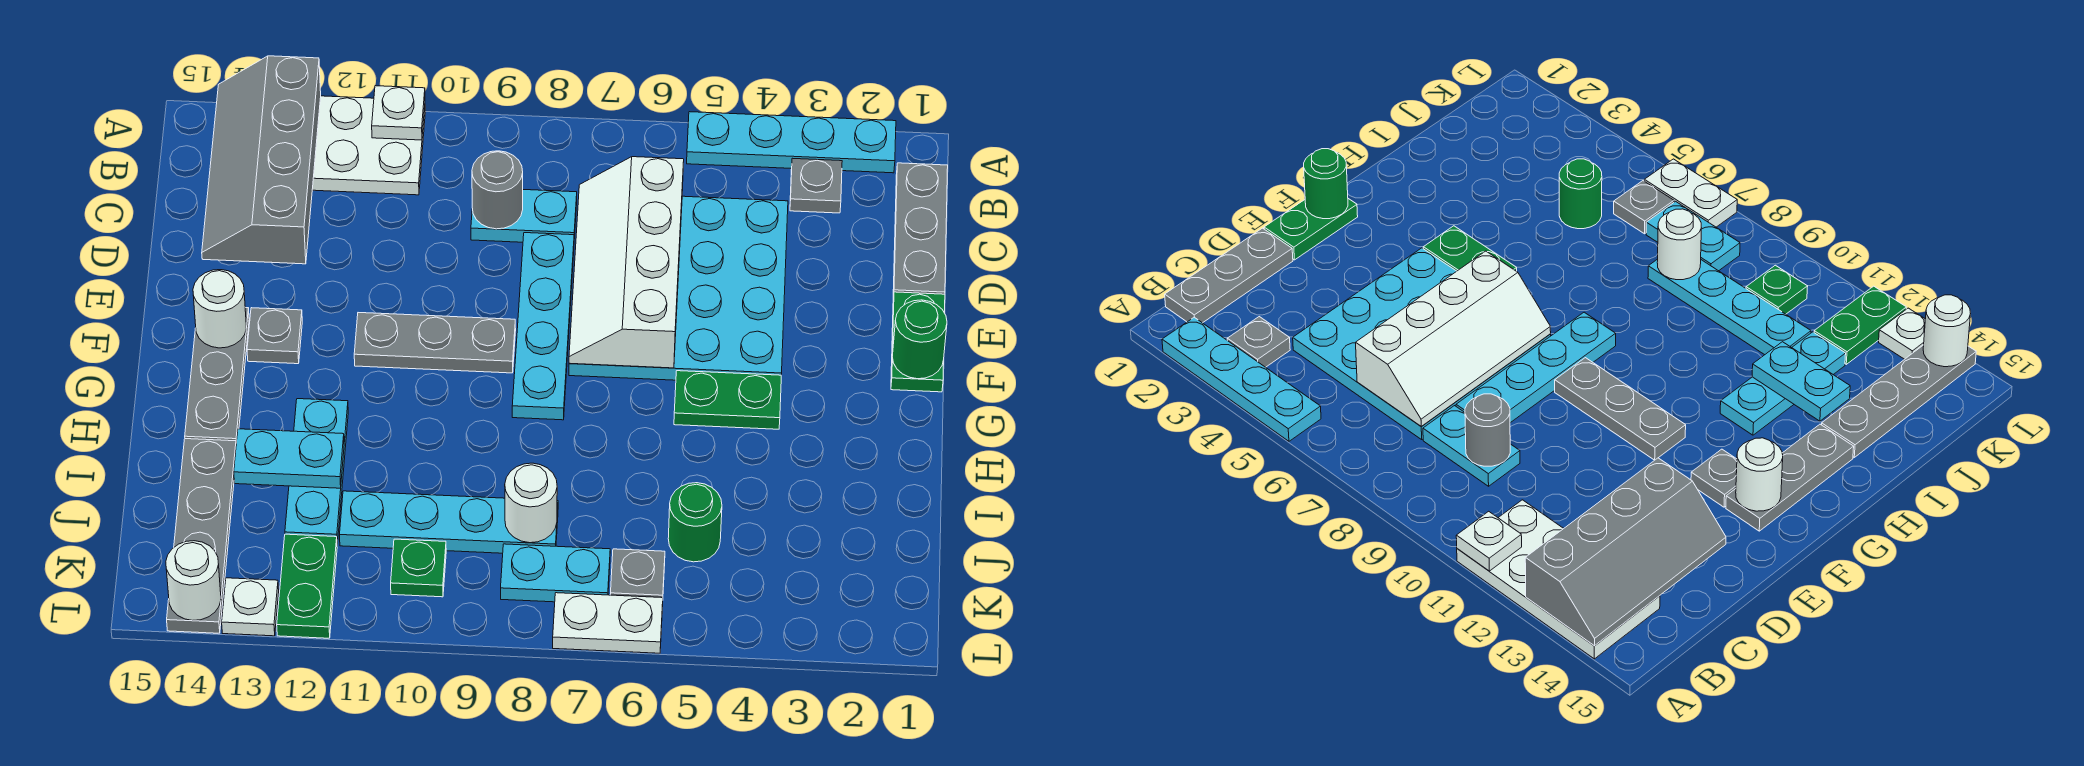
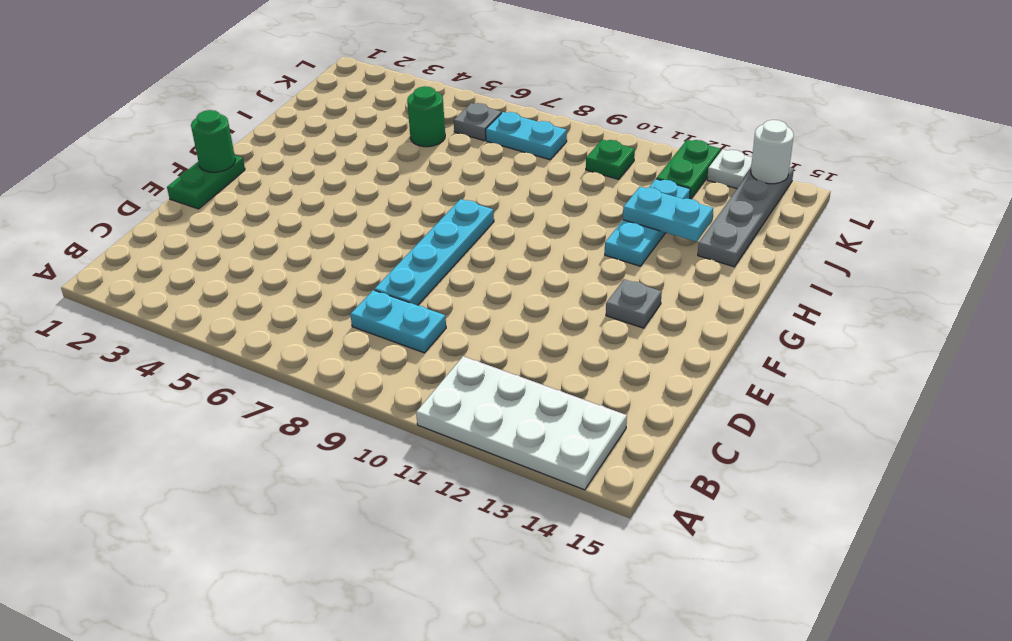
none -> cyan plate A2:A5 level 1
none -> grey plate B1:D1 level 1
none -> grey plate B3 level 1
none -> cyan plate C4:F7 level 1

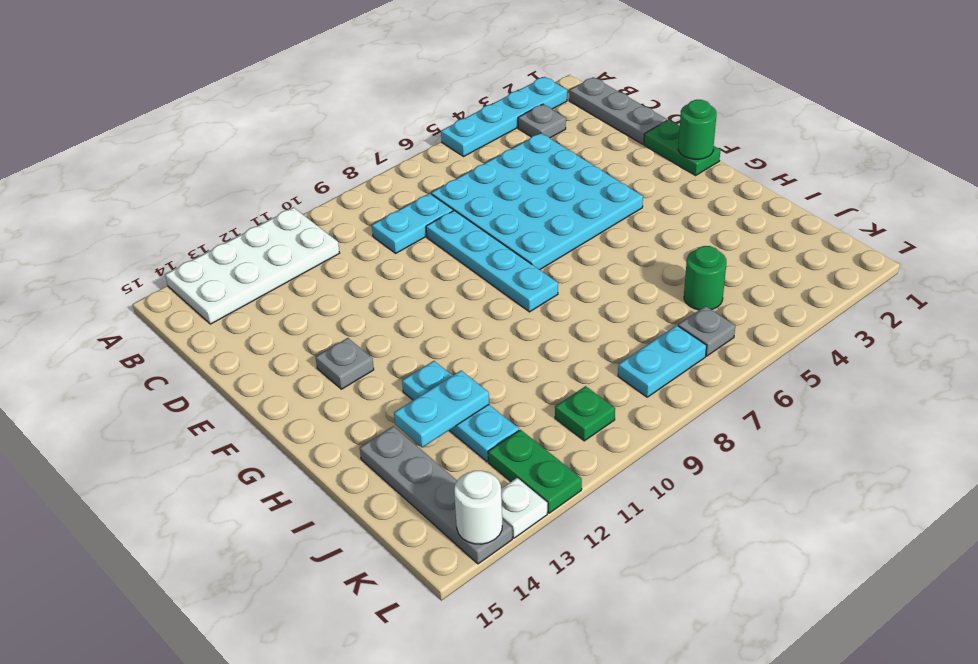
none -> grey plate F9:F11 level 1
none -> grey plate F14:H14 level 1
none -> green plate G4:G5 level 1
none -> cyan plate J8:J11 level 1

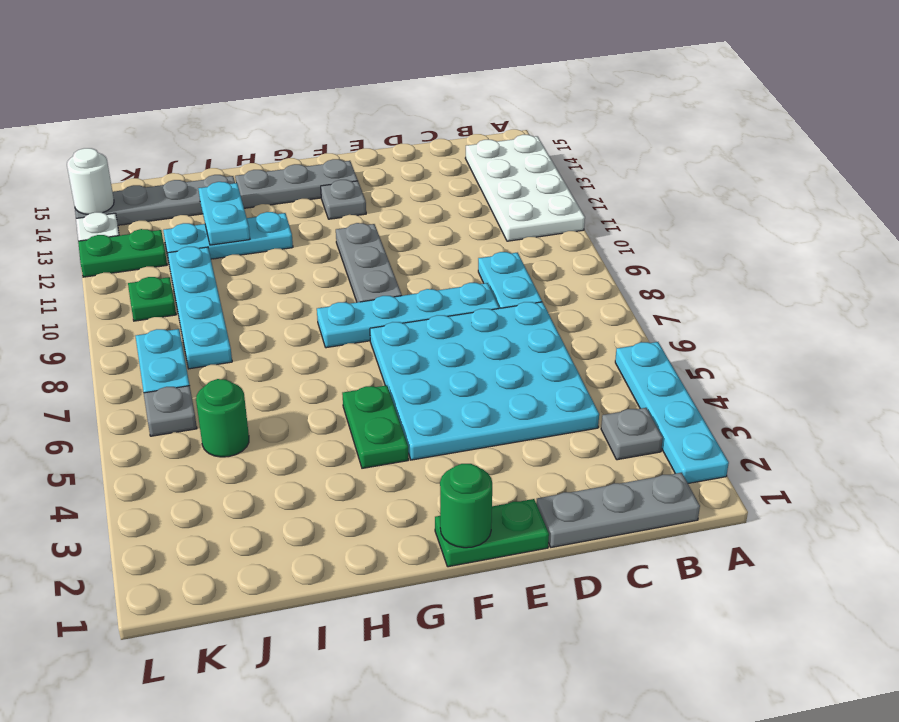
none -> white plate L6:L7 level 1
none -> white plate A11 level 2
none -> grey slope A13:D14 level 2 top 13
none -> white slope C6:F7 level 2 top 6

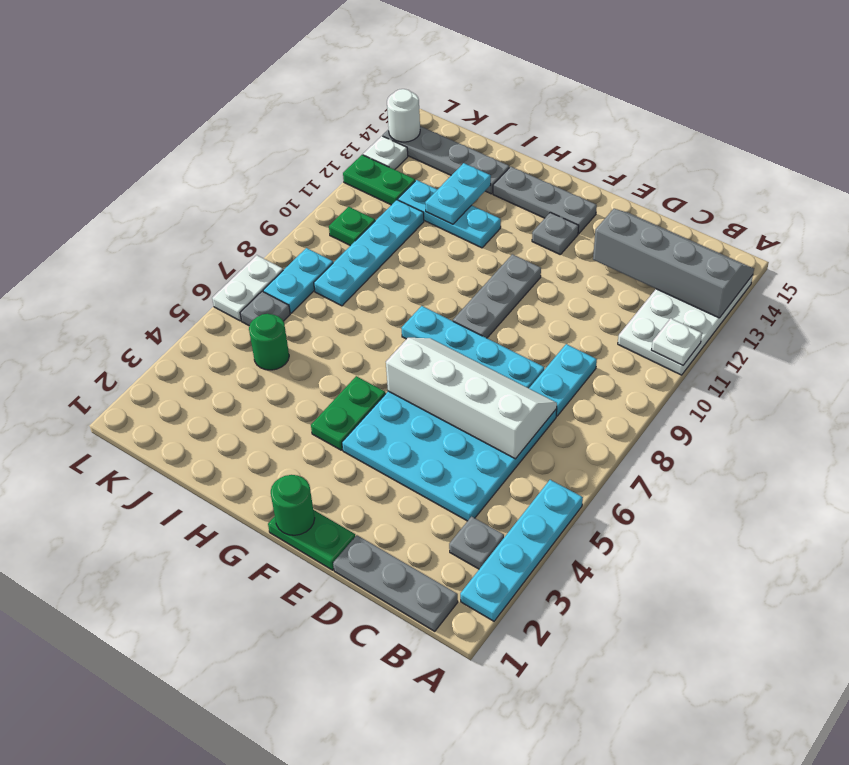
none -> grey round brick C9 level 2
none -> white round brick F14 level 2
none -> white round brick J8 level 2

